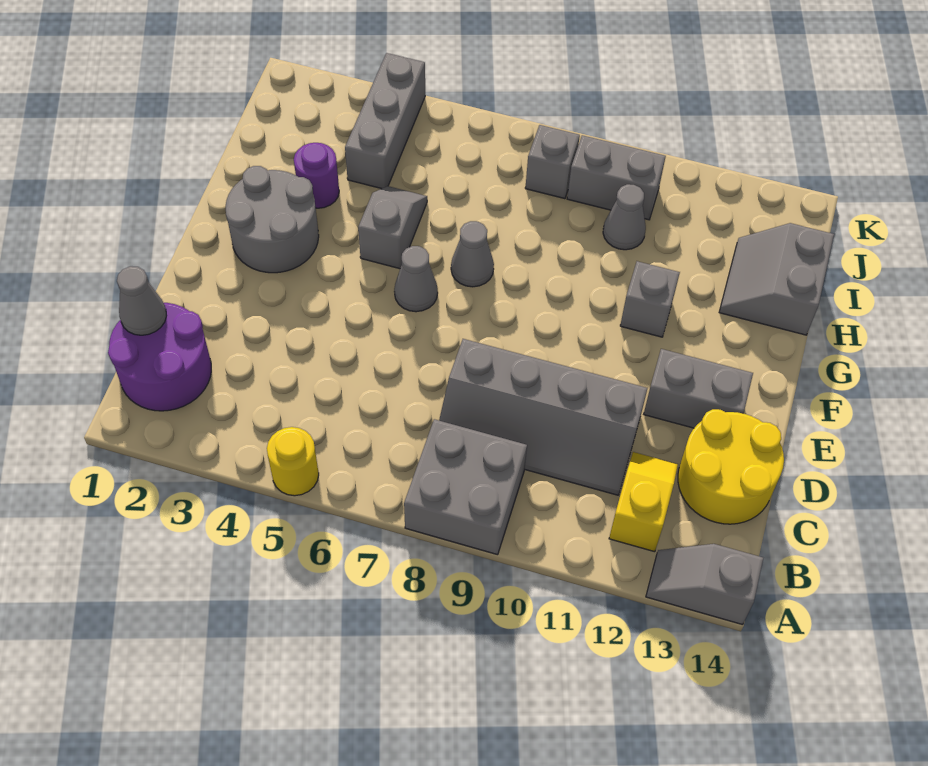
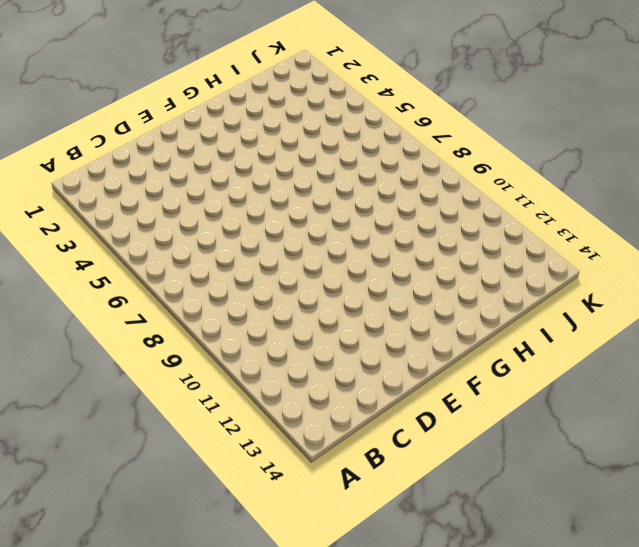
none -> yellow round brick A5 level 1
none -> grey brick A8:B9 level 1
none -> grey slope A13:A14 level 1 top 14

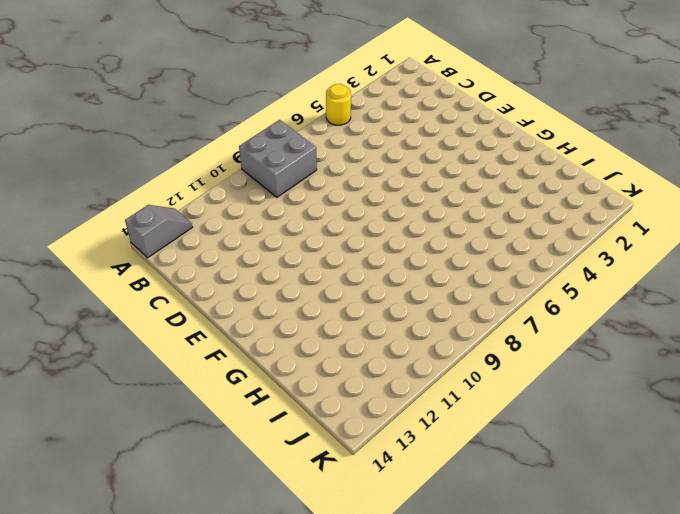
none -> purple round brick B1:C2 level 1
none -> yellow slope B12:C12 level 1 top B
none -> grey slope C8:D11 level 1 top D

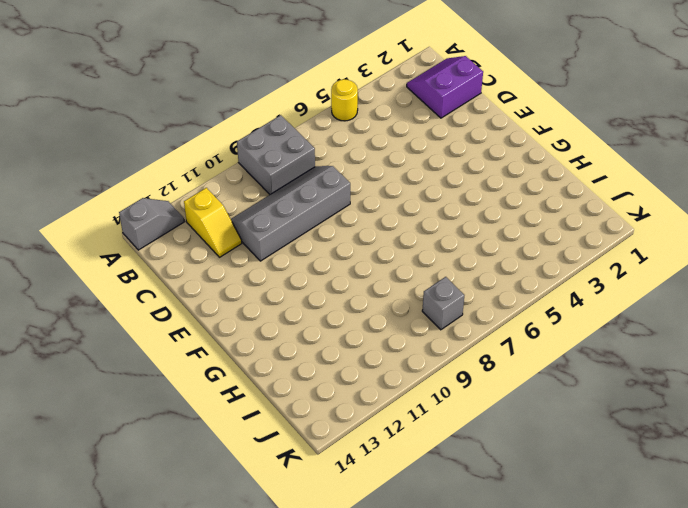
purple slope B1:C2 level 1 top C -> purple round brick B1:C2 level 1
none -> yellow round brick C13:D14 level 1
none -> grey brick E12:E13 level 1
none -> grey round brick F2:G3 level 1

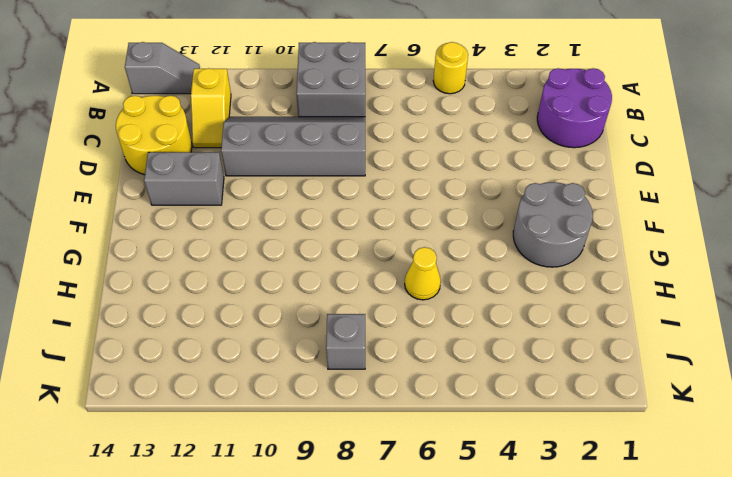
yellow cone H6 level 1 -> none
none -> grey cone F6 level 1
none -> grey slope G5:H5 level 1 top G
none -> grey cone G7 level 1

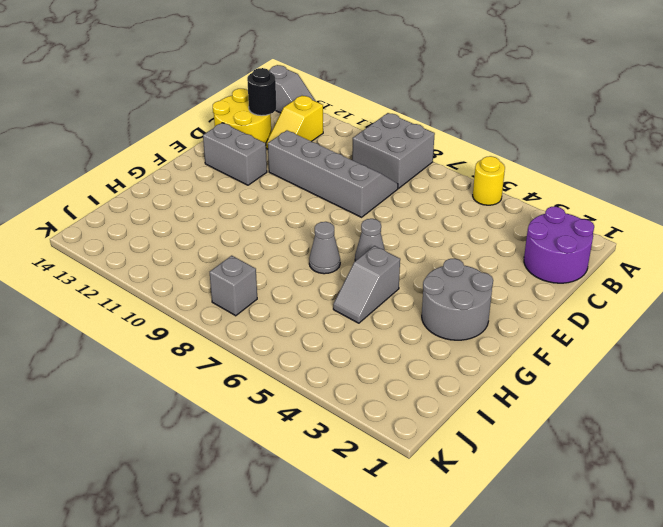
black round brick C13 level 2 -> none
none -> grey brick G11 level 1
none -> purple round brick H3 level 1
none -> grey slope H13:I14 level 1 top 14

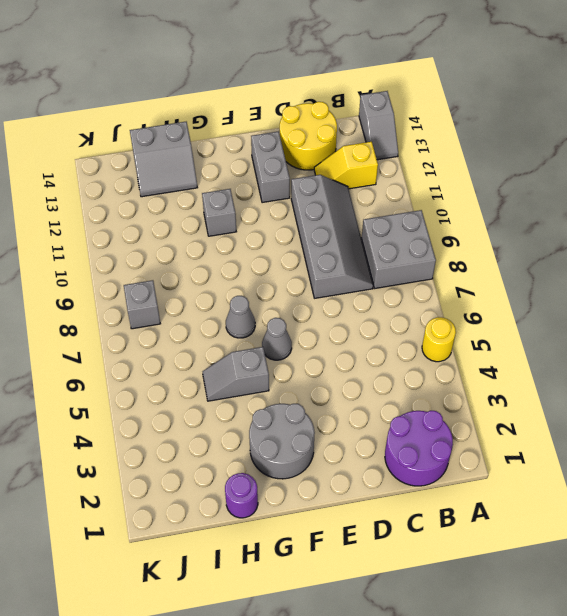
purple round brick H1 level 1 -> purple round brick H3 level 1
none -> grey brick I4:K4 level 1
none -> grey cone I10 level 1
none -> grey brick J9:J10 level 1

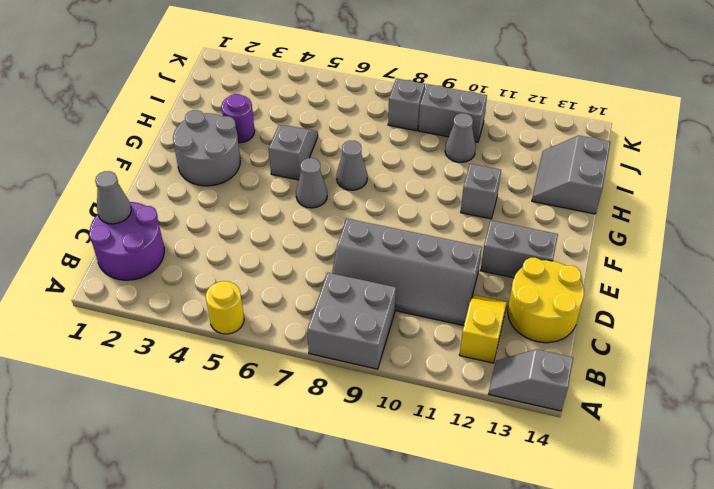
none -> grey brick I4:K4 level 1

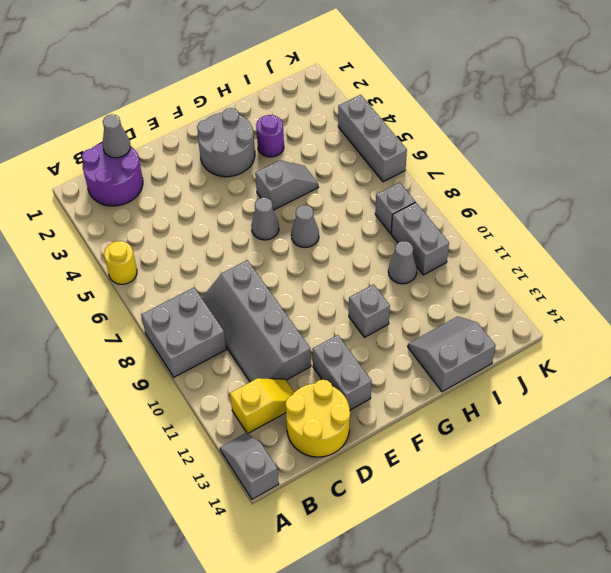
grey brick K4:K6 level 1 -> grey brick I4:K4 level 1

